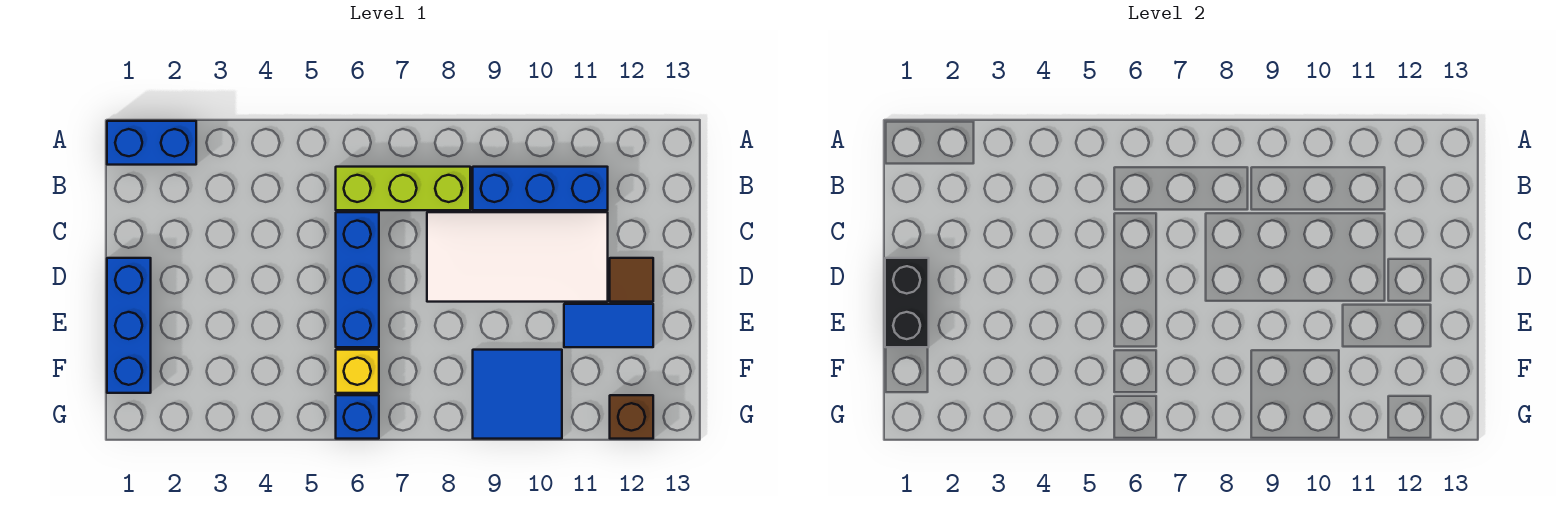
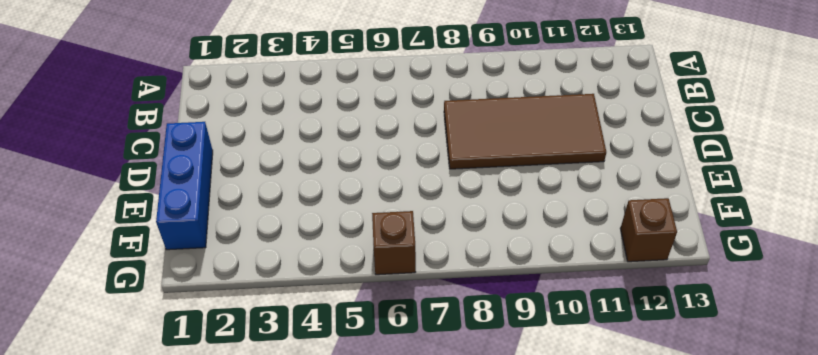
brown tile C8:D11 level 1 -> white tile C8:D11 level 1
brown brick G6 level 1 -> blue brick G6 level 1
none -> blue brick A1:A2 level 1
none -> lime brick B6:B8 level 1
none -> blue brick B9:B11 level 1

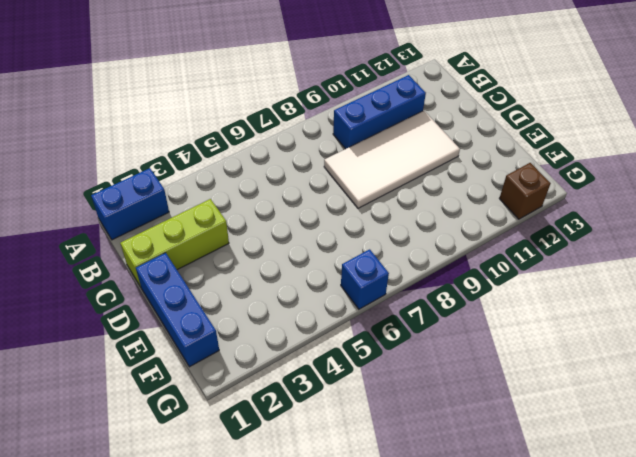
lime brick C1:C3 level 1 -> lime brick B6:B8 level 1
none -> blue brick C6:E6 level 1
none -> brown tile D12 level 1
none -> blue tile E11:E12 level 1

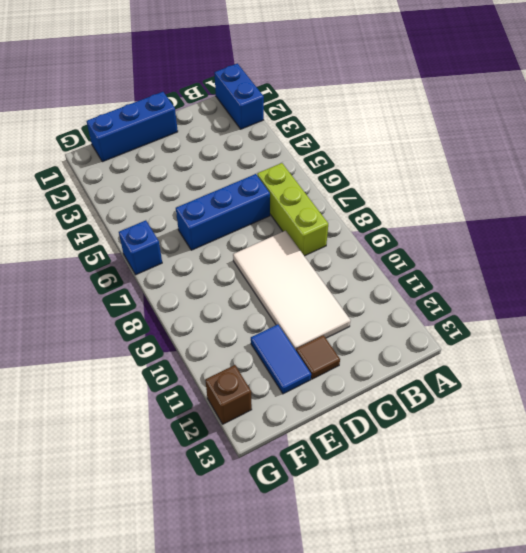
none -> blue brick B9:B11 level 1
none -> yellow brick F6 level 1
none -> blue tile F9:G10 level 1

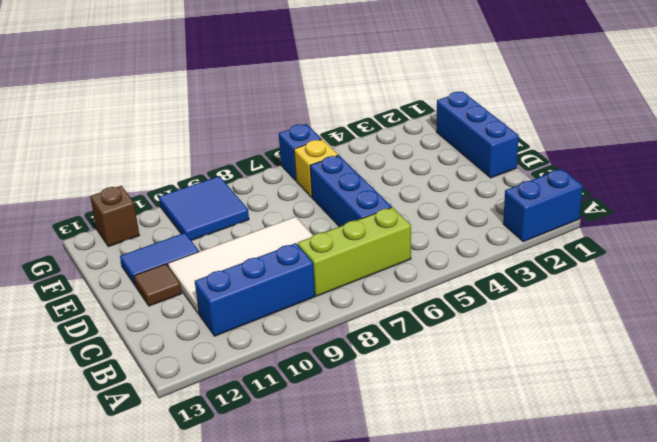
none -> black brick D1:E1 level 2

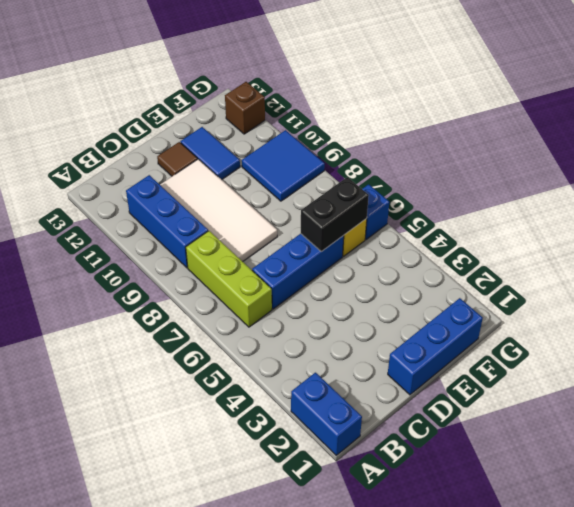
black brick E6:F6 level 2 -> black brick D1:E1 level 2

